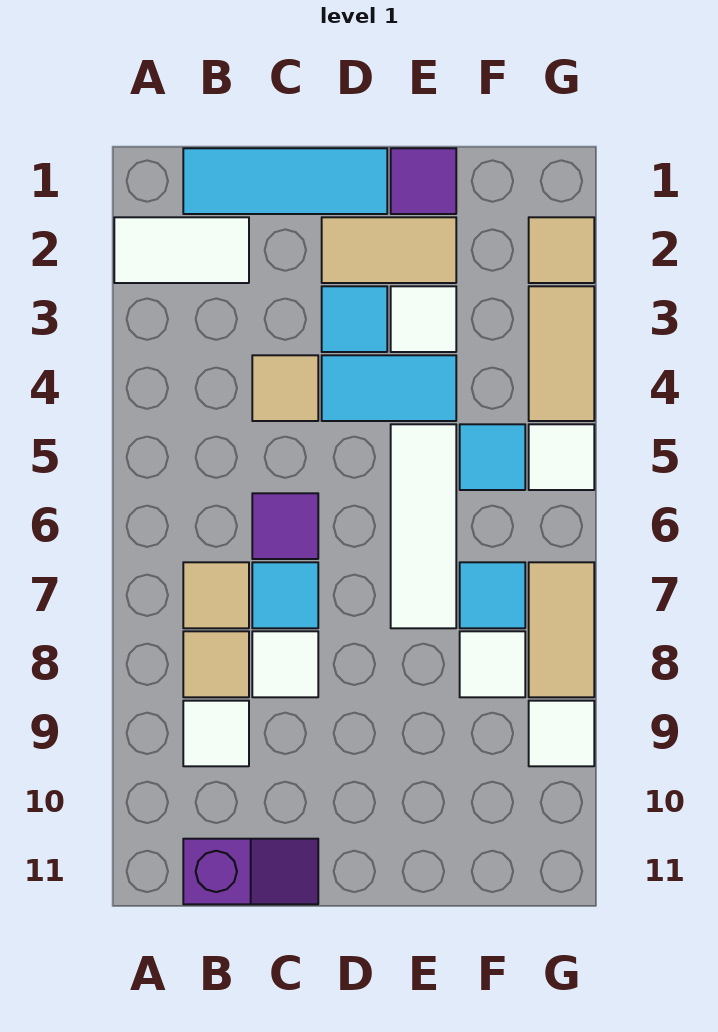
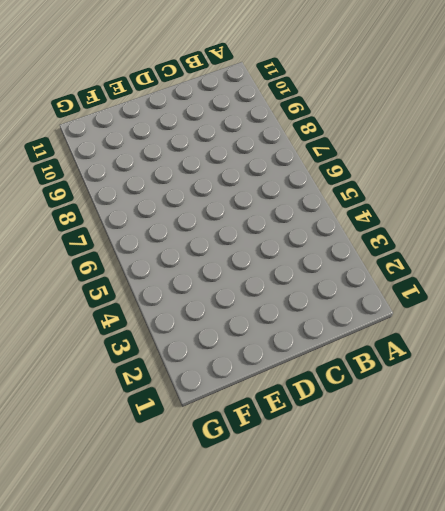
none -> white tile A2:B2 level 1
none -> cyan tile B1:D1 level 1
none -> tan tile B7 level 1

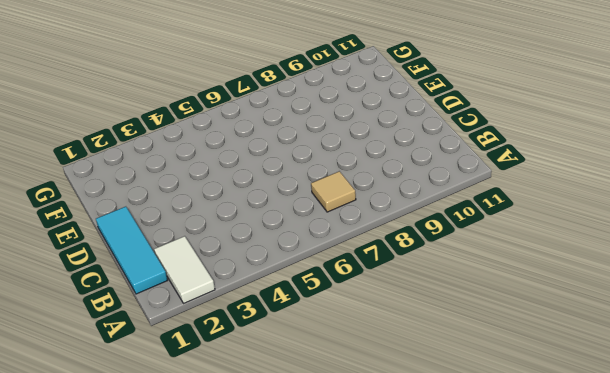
none -> tan tile B8 level 1
none -> white tile B9 level 1
none -> purple slope B11:C11 level 1 top B

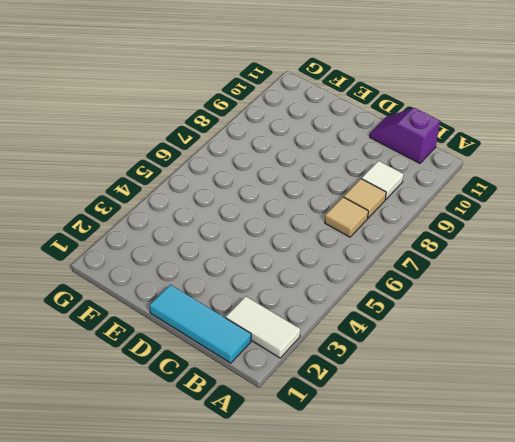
none -> tan tile C4 level 1
none -> purple tile C6 level 1
none -> cyan tile C7 level 1

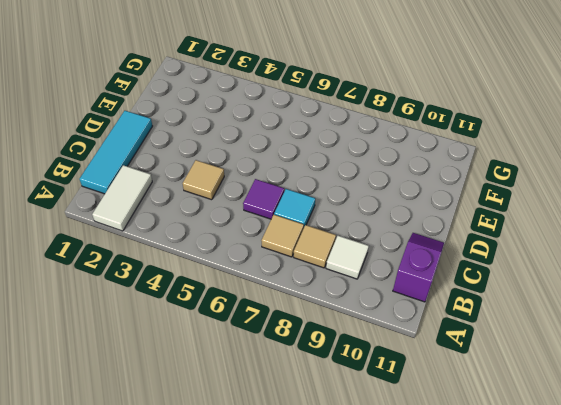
none -> white tile C8 level 1
none -> tan tile D2:E2 level 1
none -> cyan tile D3 level 1

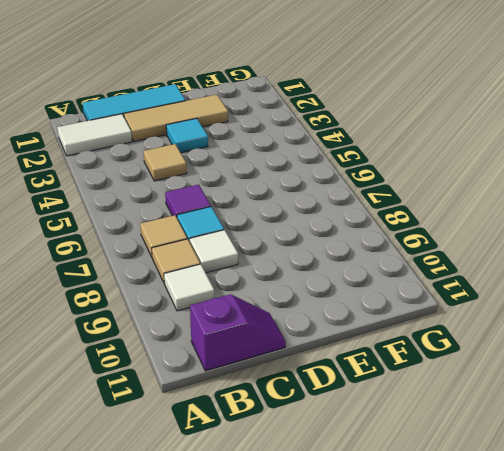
tan tile C2:E2 level 1 -> tan tile D2:E2 level 1
none -> cyan tile D4:E4 level 1
none -> purple tile E1 level 1
none -> white tile E3 level 1

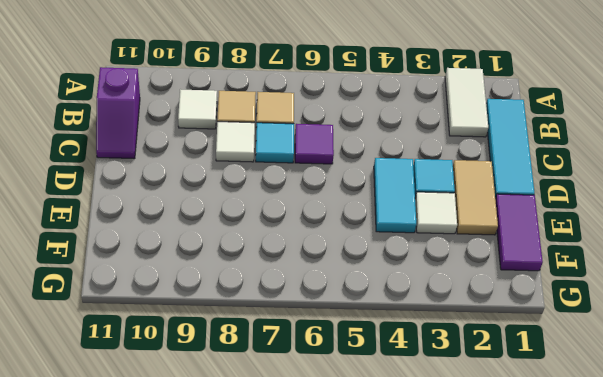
purple tile E1:F1 level 1 -> purple tile E1 level 1
none -> tan tile C4 level 1
none -> white tile E5:E7 level 1
none -> cyan tile F5 level 1

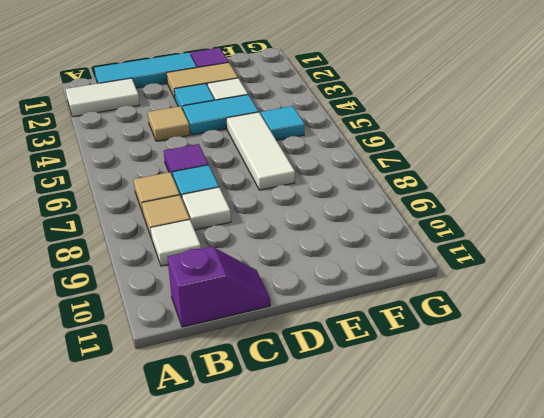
none -> cyan tile F7 level 1
none -> white tile F8 level 1
none -> tan tile G2 level 1

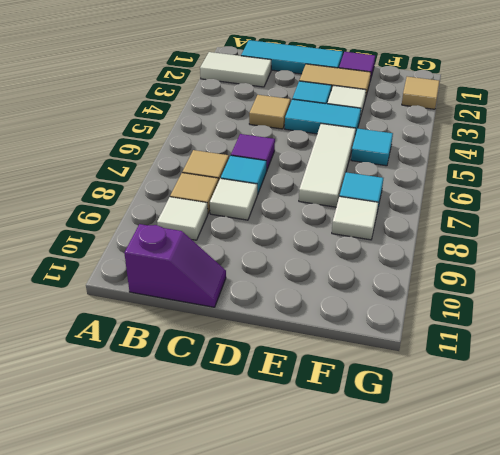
none -> tan tile G3:G4 level 1
none -> white tile G5 level 1
none -> tan tile G7:G8 level 1

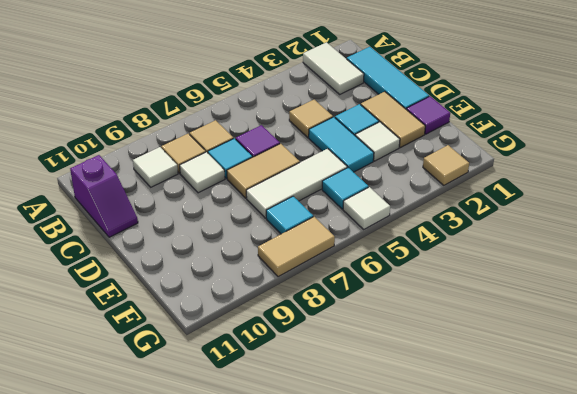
tan tile D6:D7 level 1 -> tan tile G3:G4 level 1
none -> white tile F8 level 1
none -> white tile G9 level 1

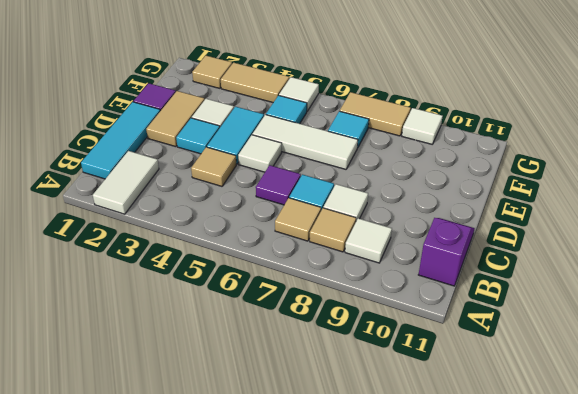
white tile D5 level 1 -> white tile F8 level 1

